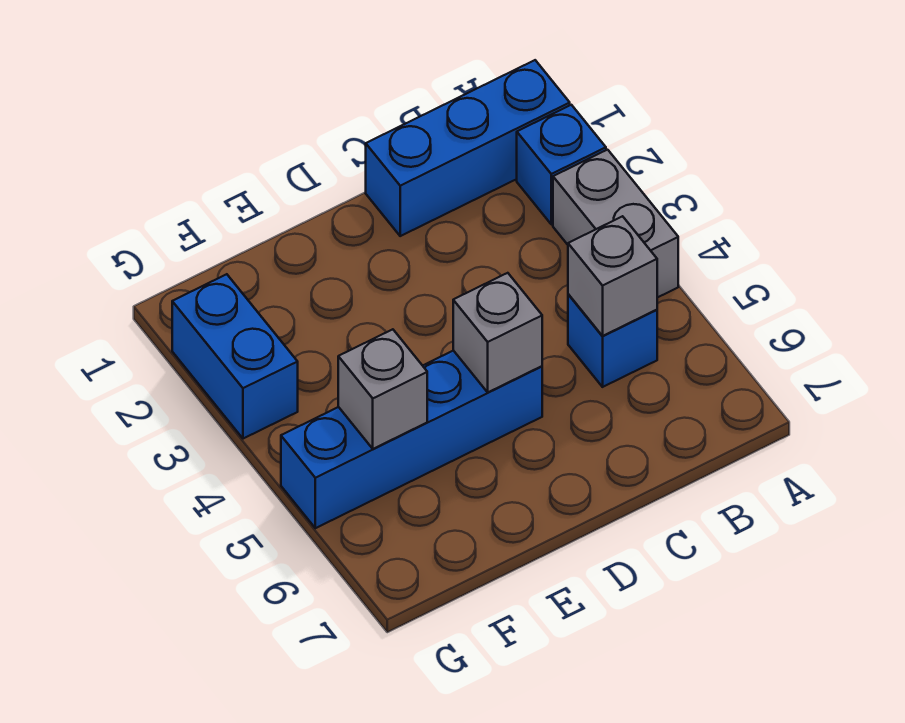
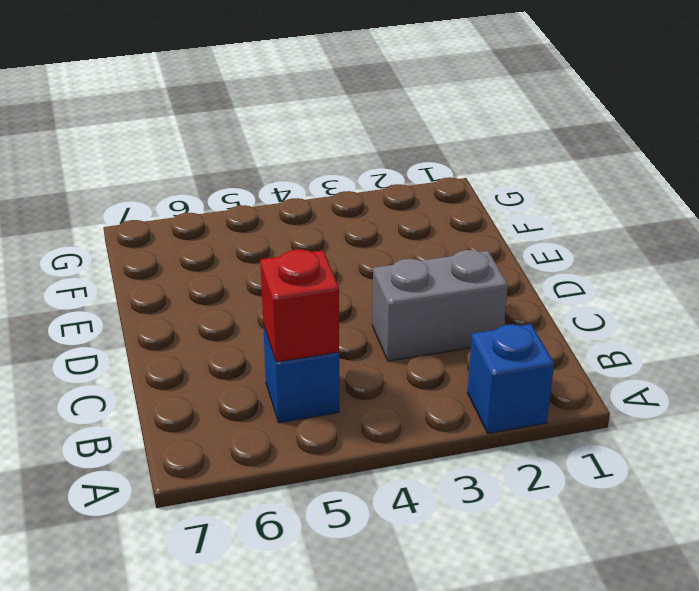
red brick B5 level 2 -> grey brick B5 level 2
grey brick C2:C3 level 1 -> grey brick A3:A4 level 1
none -> blue brick A1:C1 level 1
none -> blue brick D5:G5 level 1

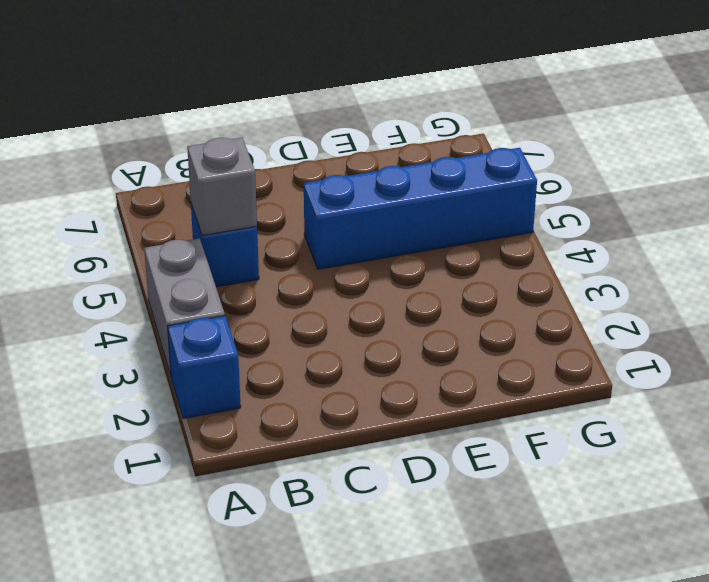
none -> blue brick A1:C1 level 1
none -> blue brick G2:G3 level 1

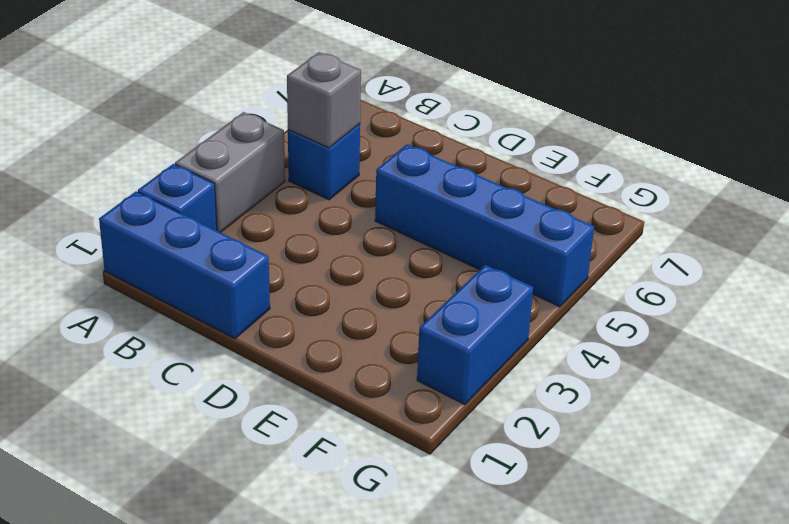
none -> grey brick D5 level 2
none -> grey brick F5 level 2

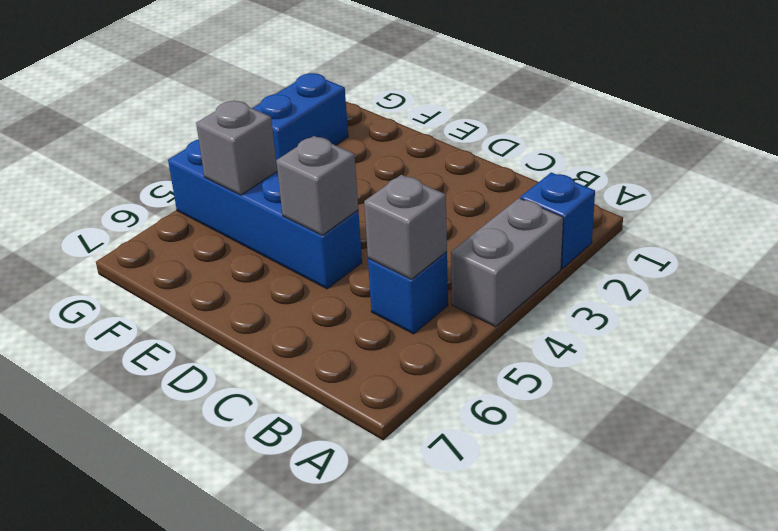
none -> blue brick A1:C1 level 1

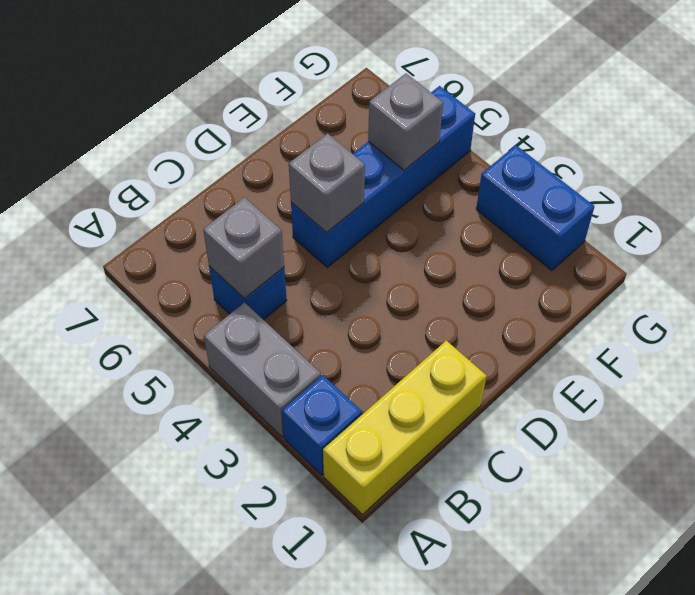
yellow brick A1:C1 level 1 -> blue brick A1:C1 level 1

